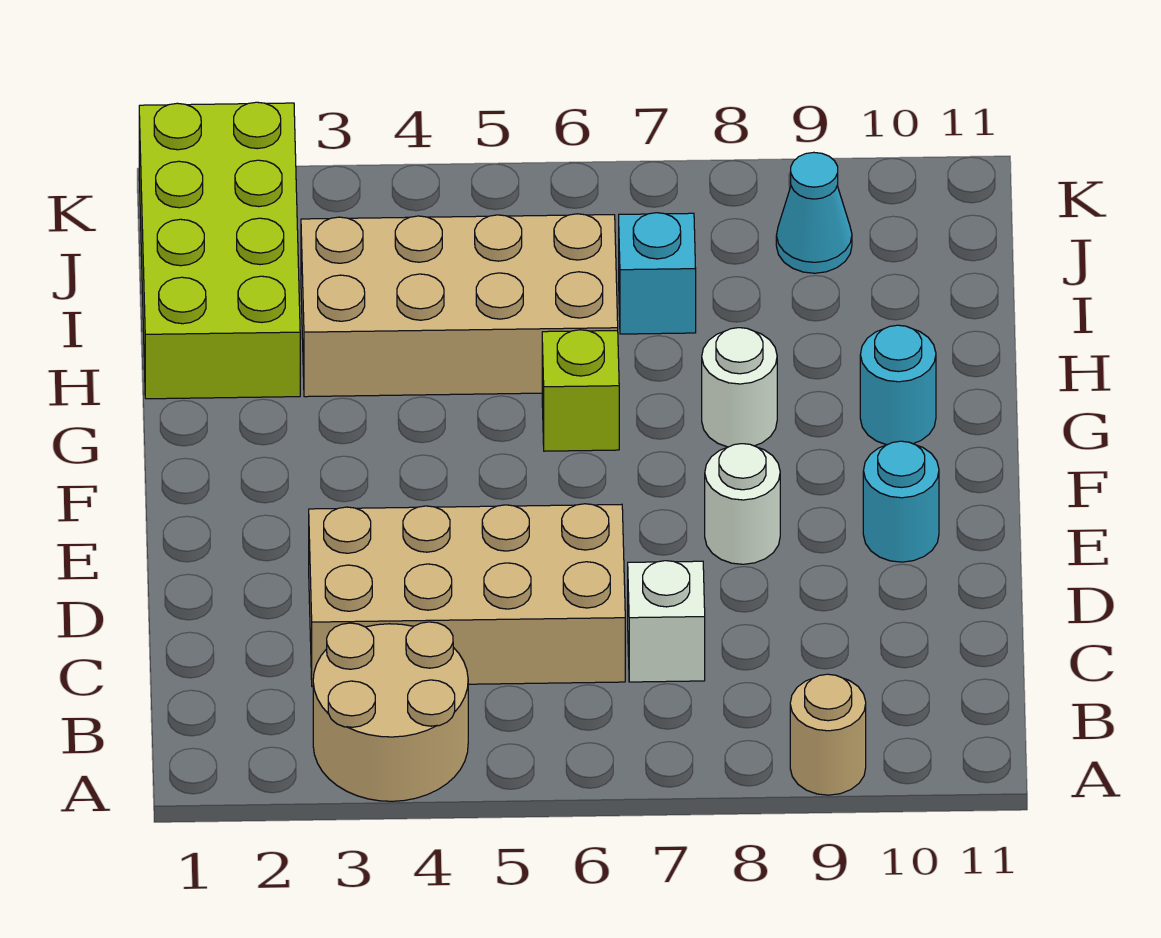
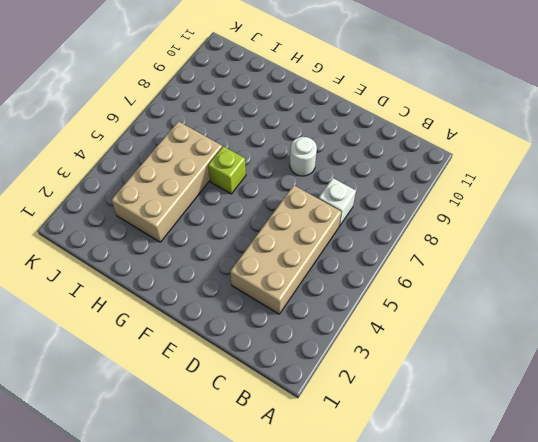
none -> tan round brick A3:B4 level 1
none -> tan round brick A9 level 1
none -> cyan round brick E10 level 1

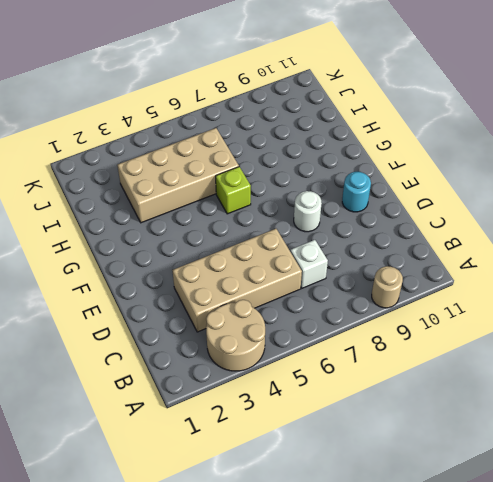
none -> white round brick G8 level 1
none -> cyan round brick G10 level 1
none -> lime brick H1:K2 level 1

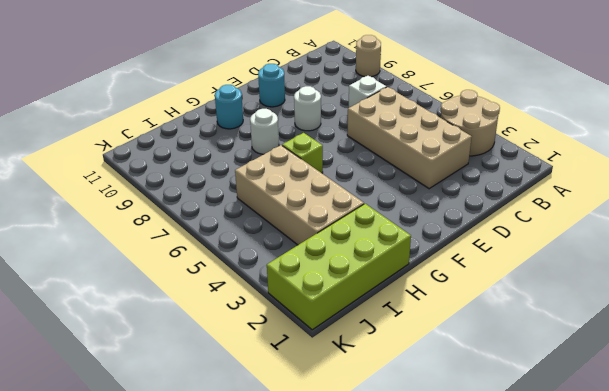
none -> cyan brick I7 level 1
none -> cyan cone J9 level 1

